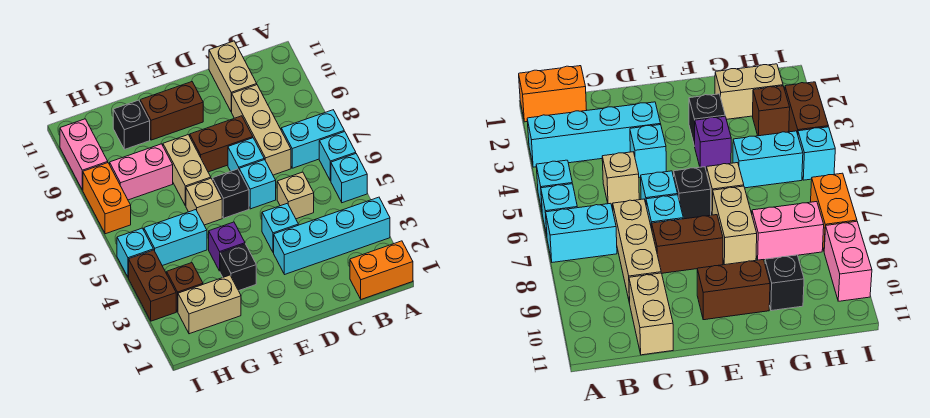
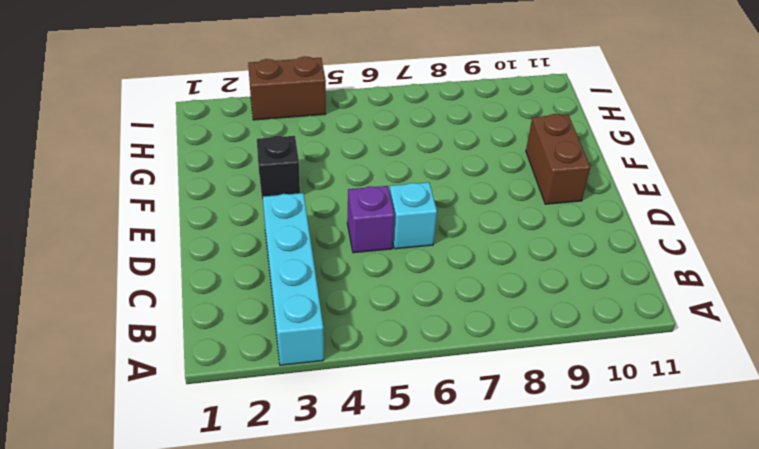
purple brick D5 level 1 -> purple brick F4 level 1
none -> orange brick A1:B1 level 1
none -> cyan brick A5 level 1
none -> cyan brick A6 level 1

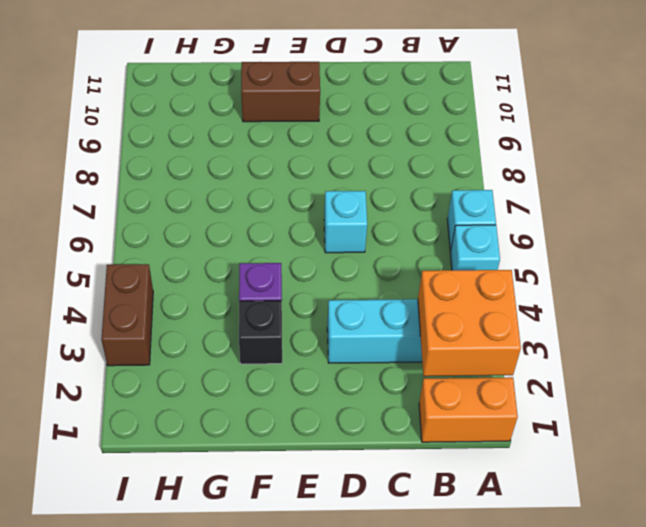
orange brick A2:B3 level 2 -> none
none -> cyan brick A7:B7 level 1
none -> tan brick C5 level 1
none -> tan brick C7:C9 level 1

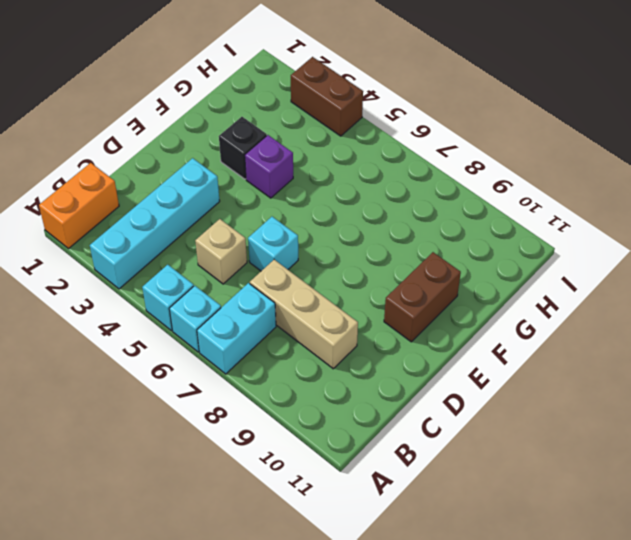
none -> tan brick C10:C11 level 1
none -> cyan brick D4 level 1
none -> cyan brick D7 level 1

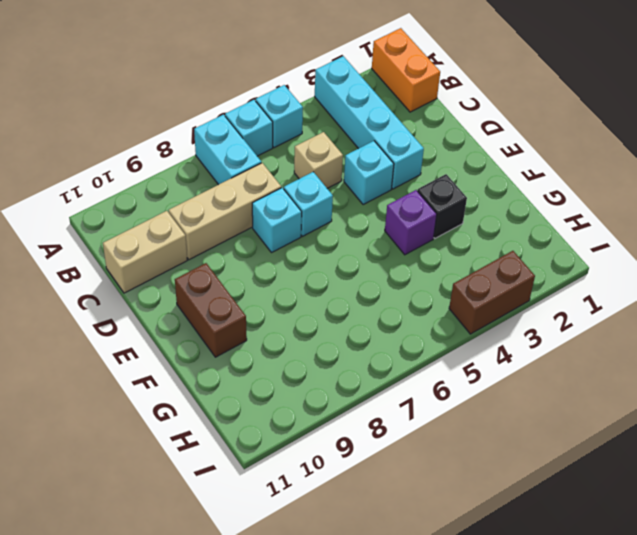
none -> brown brick D8:E8 level 1
none -> black brick E6 level 1
none -> tan brick F6 level 1

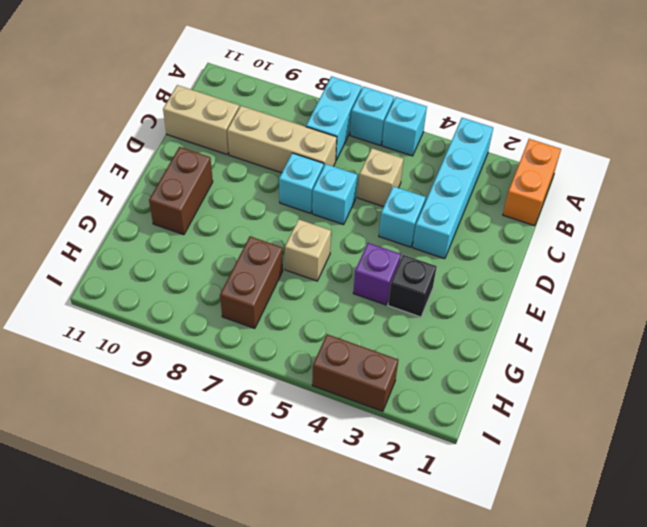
brown brick G7:H7 level 1 -> brown brick D8:E8 level 1
none -> black brick E6 level 1
none -> tan brick F7:F8 level 1
none -> tan brick G2:H2 level 1

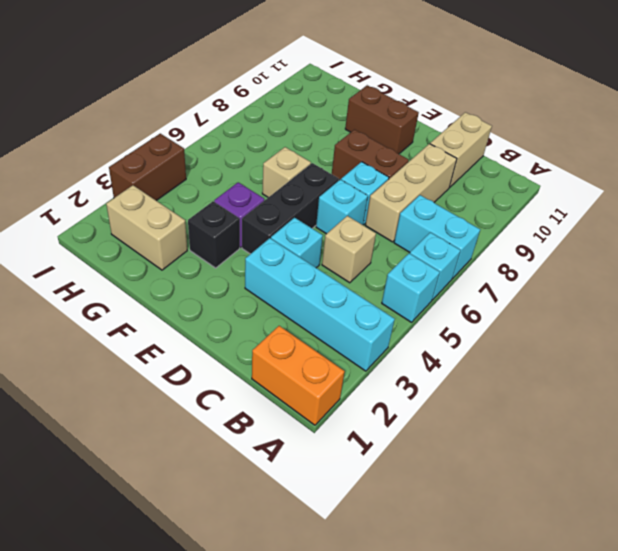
black brick E4:E6 level 1 -> black brick E6 level 1
none -> tan brick F7:F8 level 1
none -> cyan brick G5:H5 level 1
none -> pink brick G8:H8 level 1

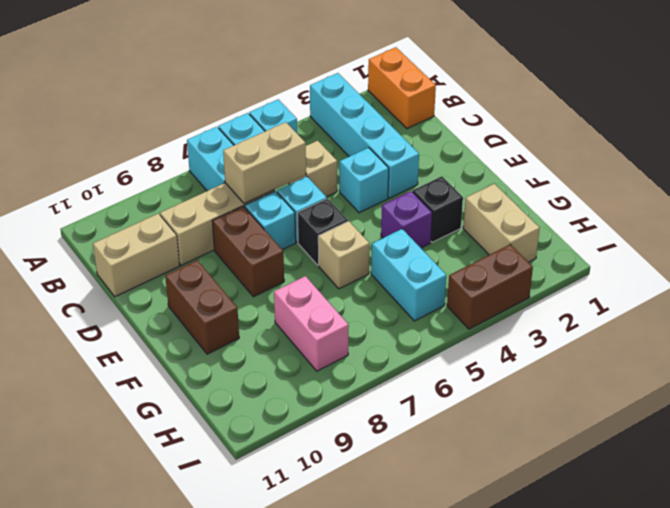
tan brick C6:C7 level 2 -> tan brick F7:F8 level 1
none -> black brick G10 level 1
none -> brown brick H3 level 1
none -> cyan brick I5 level 1

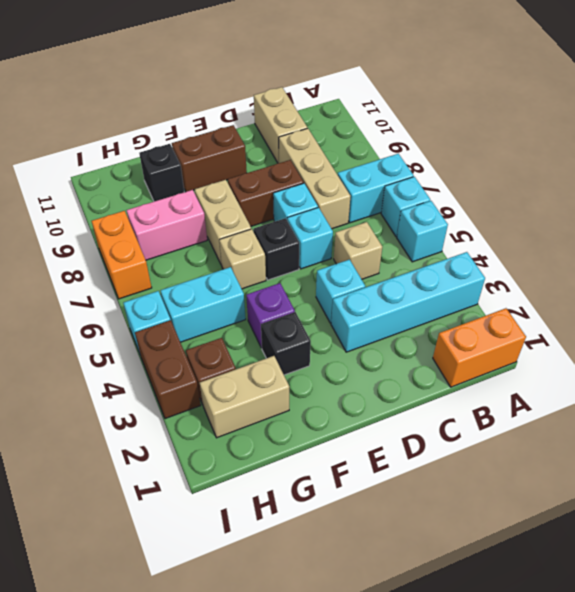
none -> pink brick I9:I10 level 1

